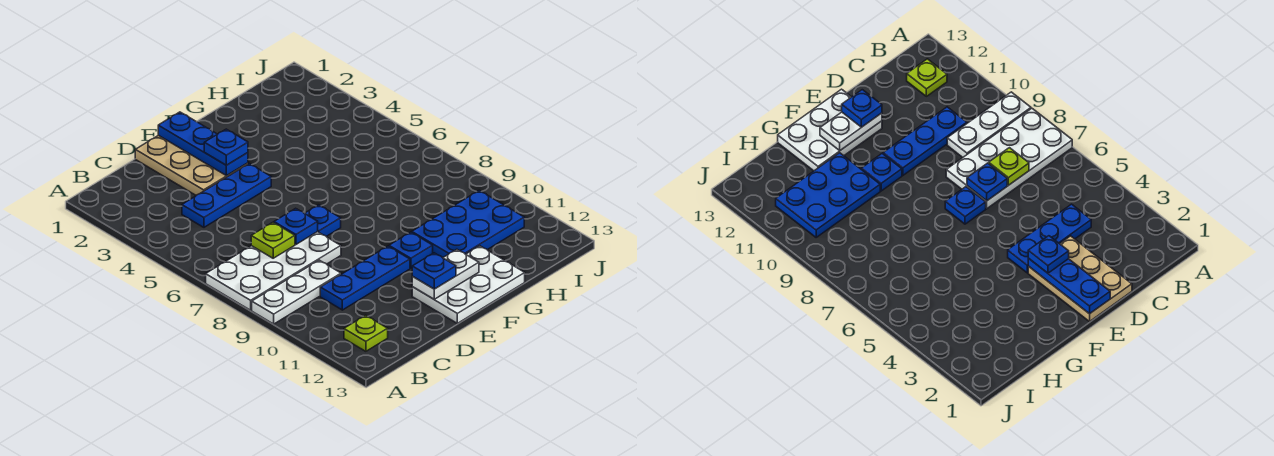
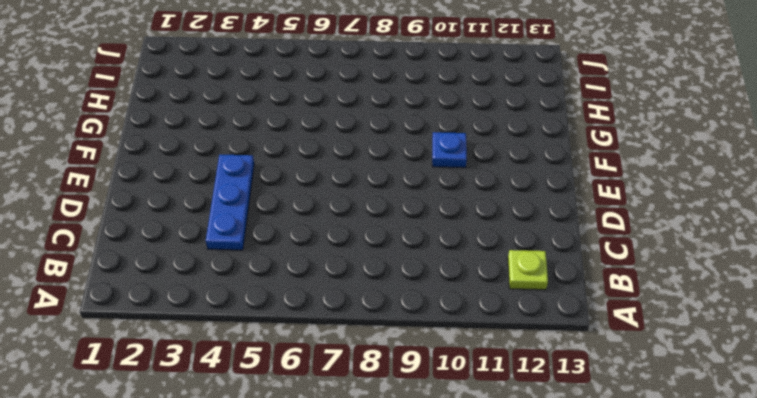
none -> white plate A7:D8 level 1
none -> white plate A9:C9 level 1
none -> blue plate C10:E10 level 1

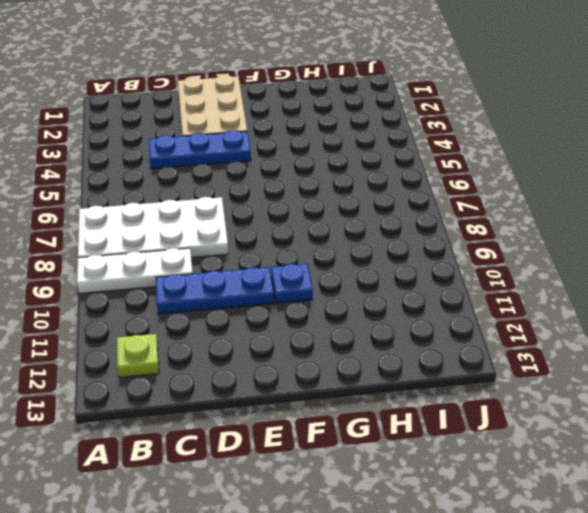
none -> blue plate E7 level 1
none -> white plate E12:G13 level 1
none -> blue plate G10:I11 level 1

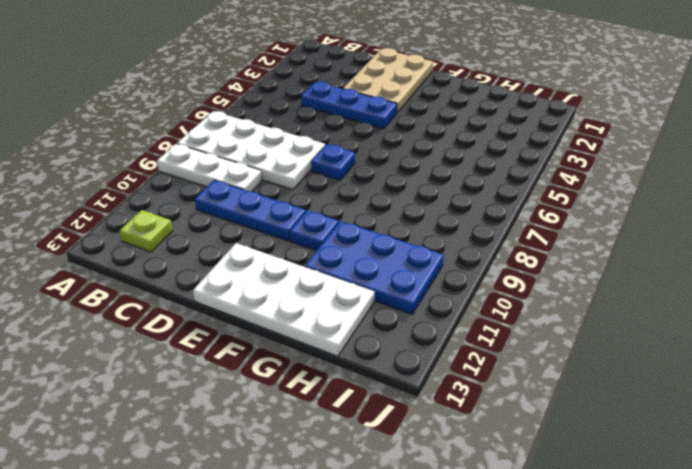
white plate E12:H13 level 1 -> white plate E12:G13 level 1
none -> lime plate C7 level 2
none -> blue plate D7 level 2
none -> blue plate E1:E3 level 2

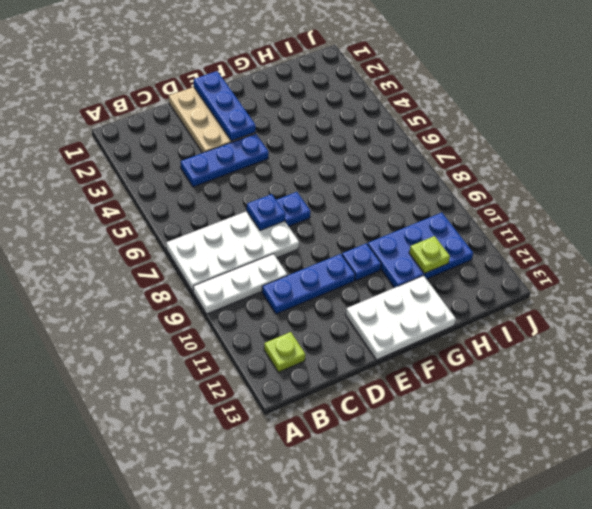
lime plate H11 level 2 -> lime plate C7 level 2
none -> white plate E12:F12 level 2
none -> blue plate E3 level 3
none -> blue plate E12 level 3

